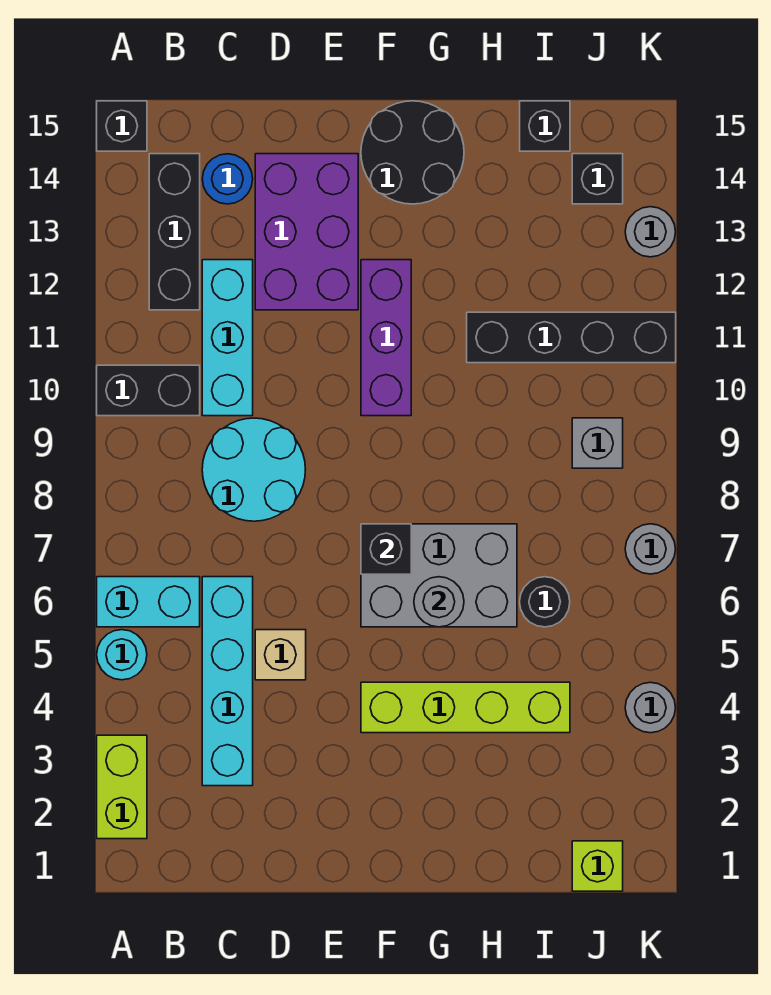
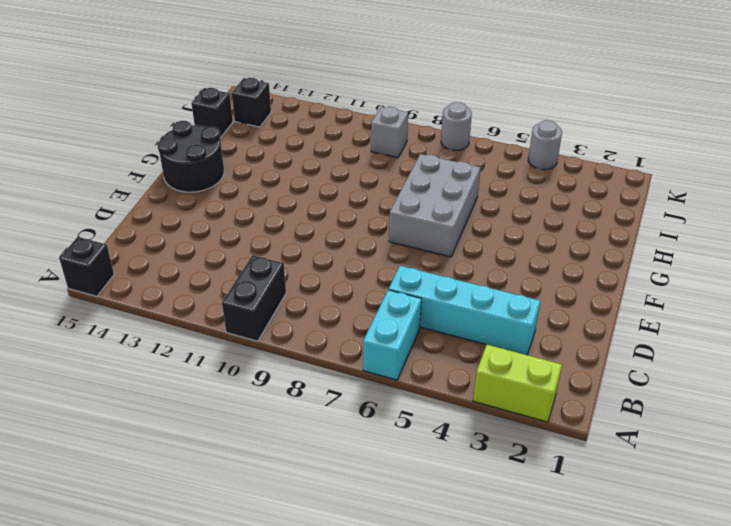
none -> cyan round brick A5 level 1
none -> black brick B12:B14 level 1
none -> cyan round brick C8:D9 level 1

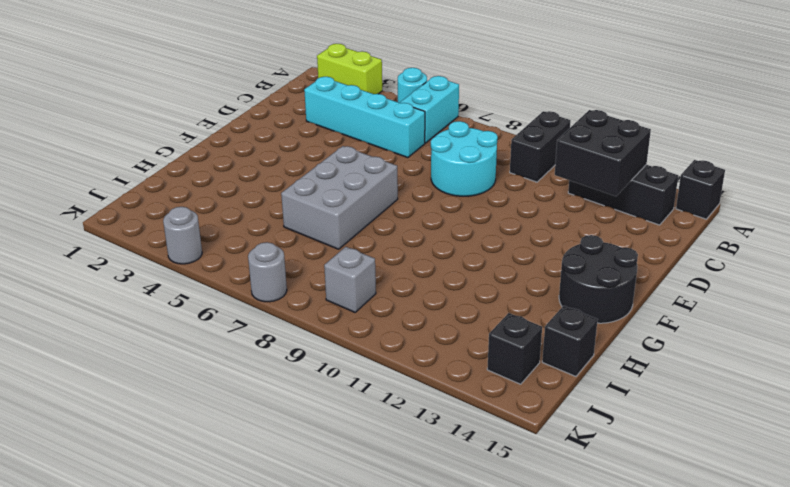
black brick B12:C13 level 2 -> none
none -> cyan brick C10:C12 level 1
none -> blue round brick C14 level 1
none -> tan brick D5 level 1

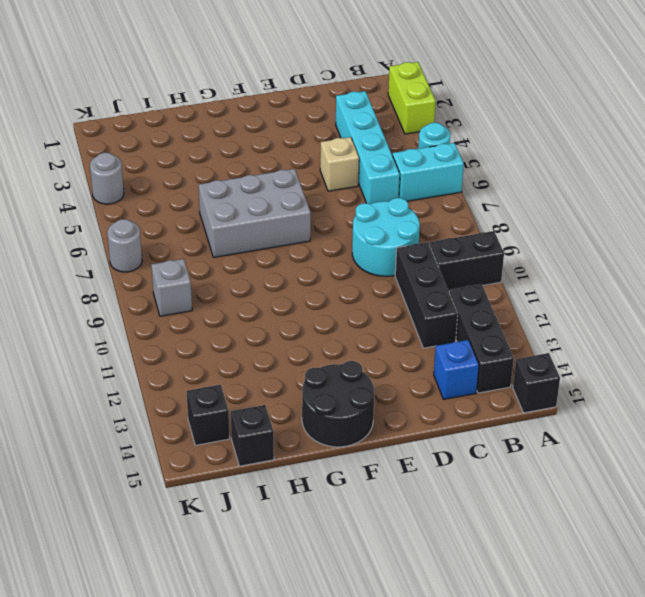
black brick C10:C12 level 1 -> cyan brick C10:C12 level 1
blue brick C14 level 1 -> blue round brick C14 level 1
none -> purple brick D12:E14 level 1
none -> lime brick F4:I4 level 1
none -> purple brick F10:F12 level 1

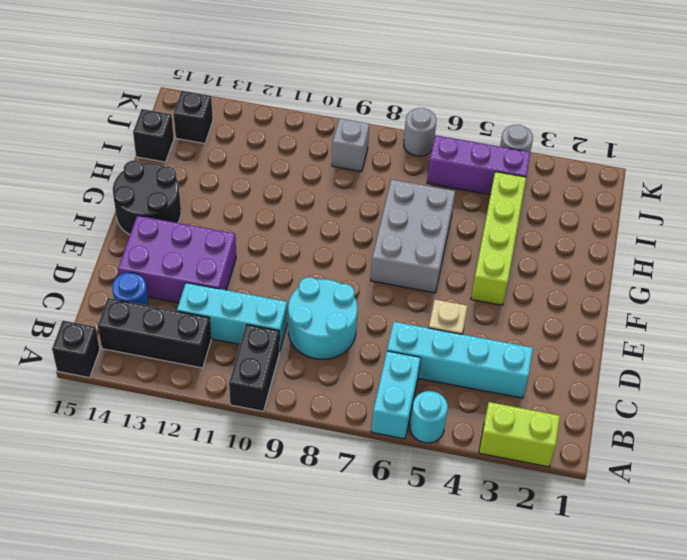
purple brick J4:J6 level 1 -> purple brick F10:F12 level 1
none -> black brick H11:K11 level 1
none -> black round brick I6 level 1
none -> lime brick J1 level 1

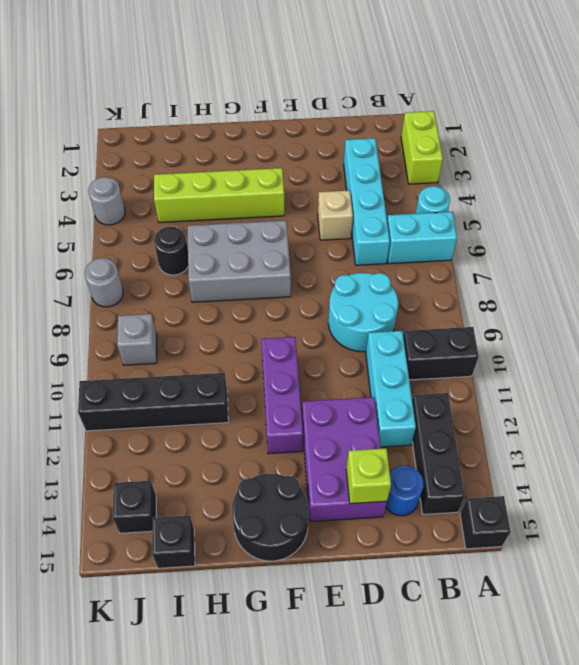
lime brick D14 level 2 -> lime brick J1 level 1
none -> grey round brick K13 level 1
none -> black brick F7 level 2
none -> grey round brick G6 level 2

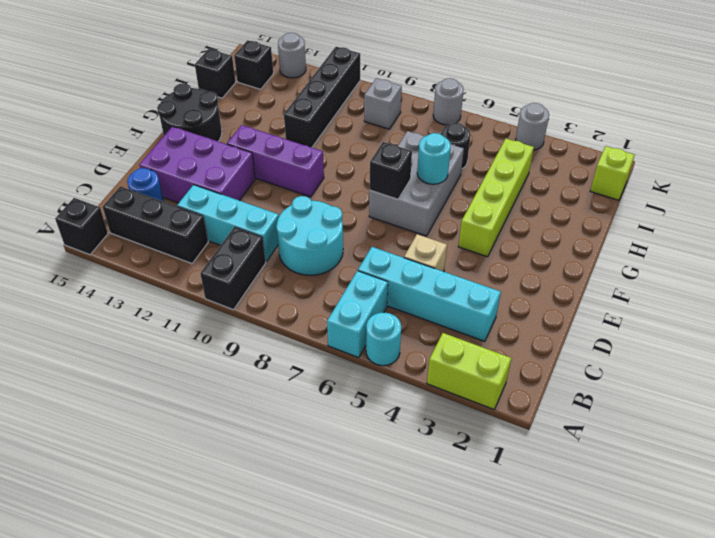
cyan round brick G6 level 2 -> grey round brick G6 level 2

